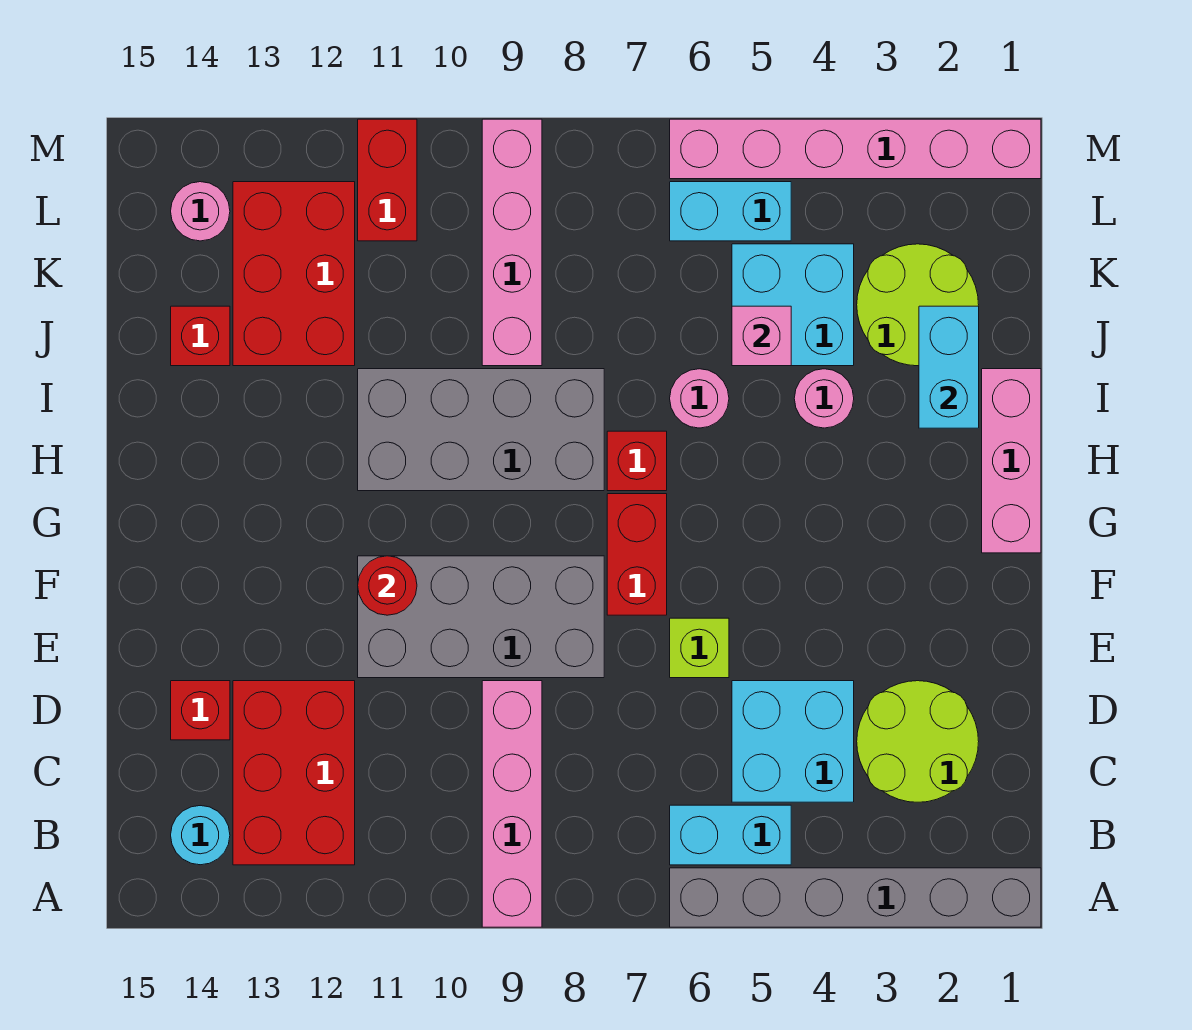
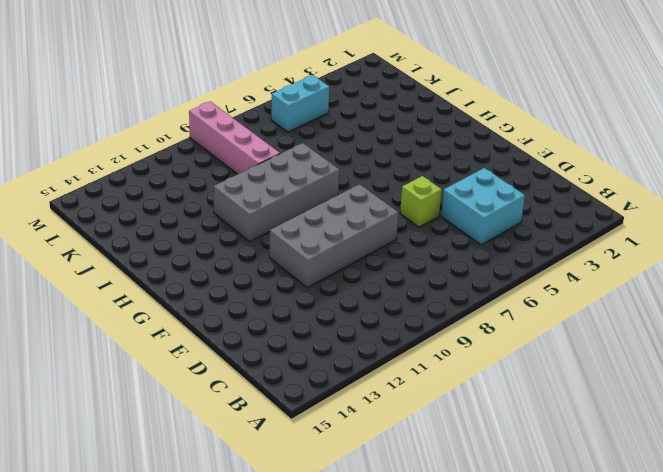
none -> grey brick A1:A6 level 1
none -> pink brick A9:D9 level 1
none -> cyan brick B5:B6 level 1

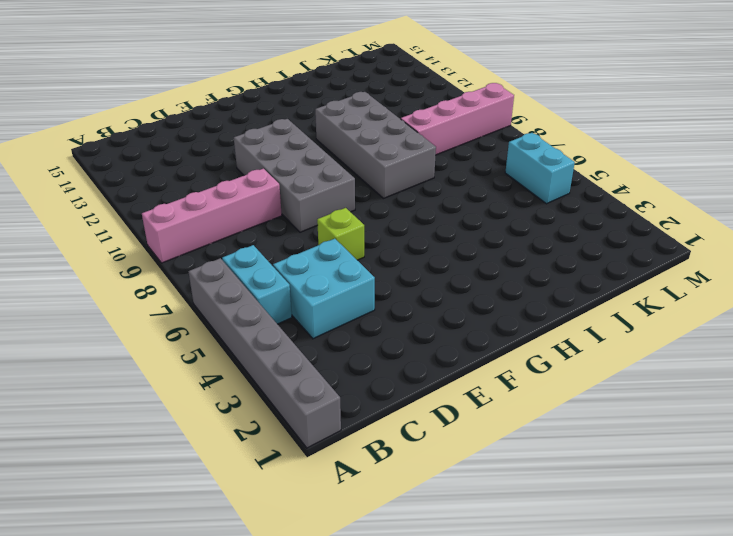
none -> red brick B12:D13 level 1
none -> cyan round brick B14 level 1
none -> lime round brick C2:D3 level 1

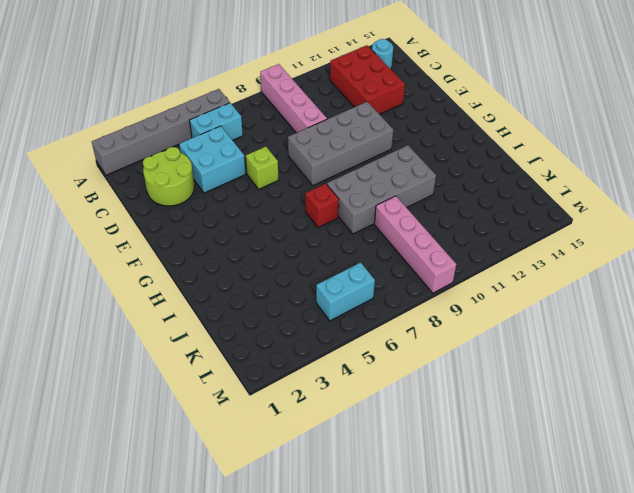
none -> red brick D14 level 1
none -> red brick F7:G7 level 1
none -> pink brick G1:I1 level 1

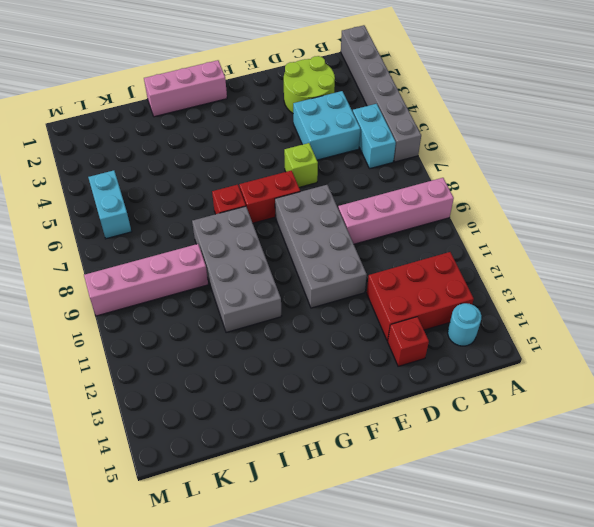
none -> pink round brick I4 level 1
none -> pink round brick I6 level 1
none -> lime round brick J2:K3 level 1

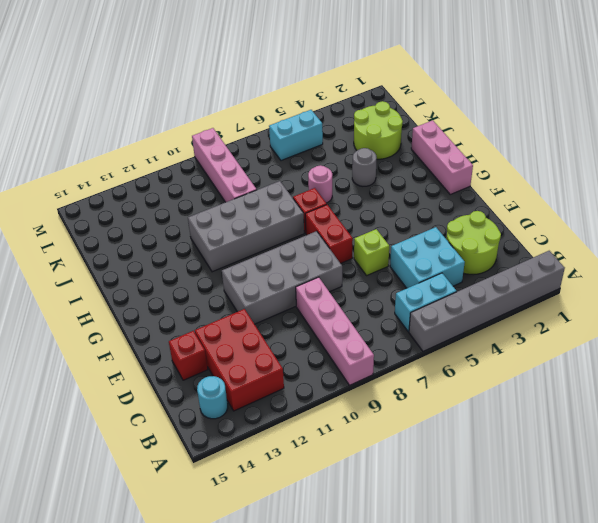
grey round brick I4 level 1 -> pink round brick I4 level 1
none -> cyan brick J4:K5 level 1
none -> red brick J12:L13 level 1
none -> red brick J14 level 1

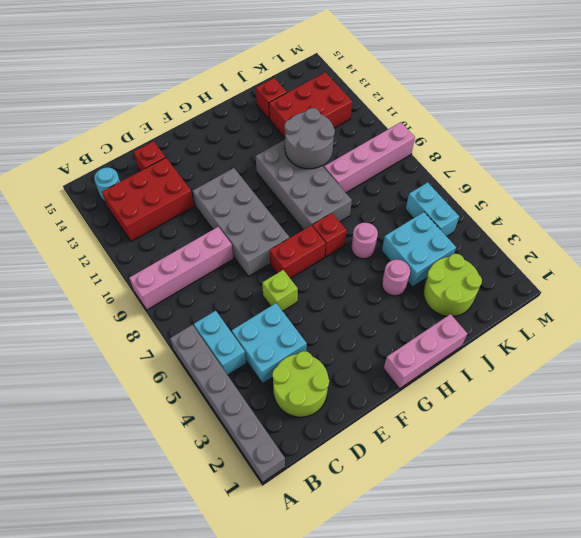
grey round brick I10:J11 level 2 -> none
none -> red brick L11:M11 level 1
none -> pink round brick L14 level 1
none -> pink brick M1:M6 level 1

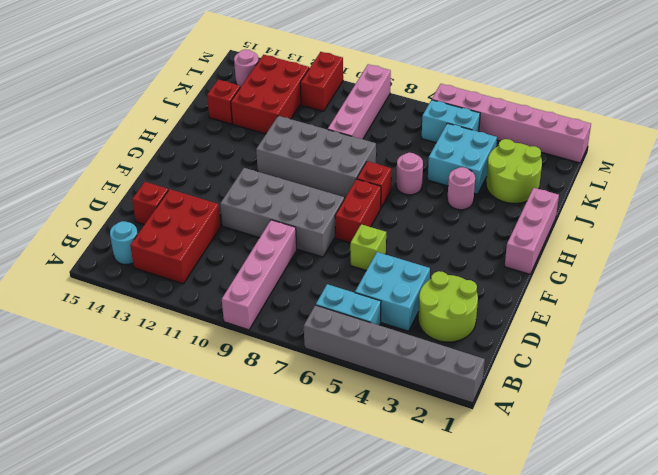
none -> red round brick F11 level 2
none -> cyan brick I2:J2 level 2
none -> pink brick J5 level 2

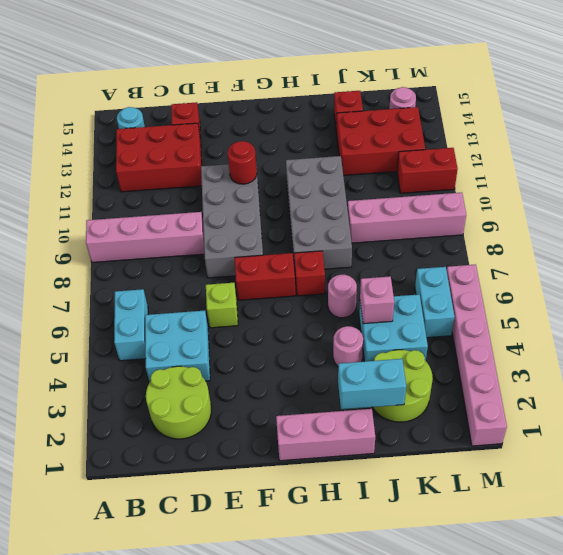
none -> grey brick A1:A6 level 1

